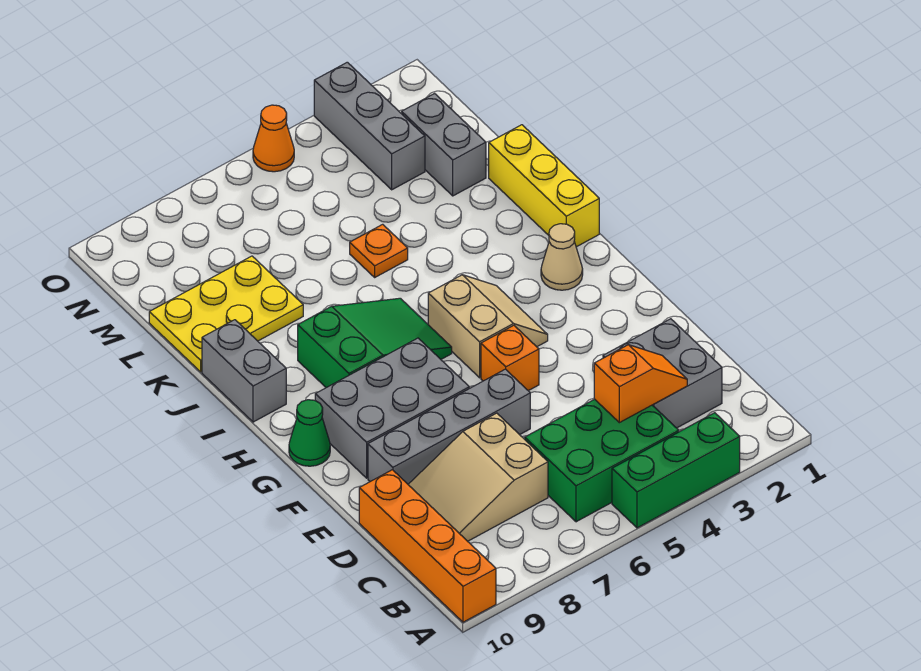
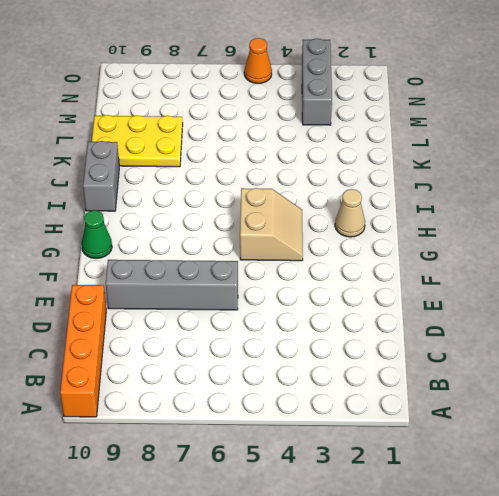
none -> green brick A3:A5 level 1
none -> green brick B4:C6 level 1
none -> grey brick C2:D3 level 1

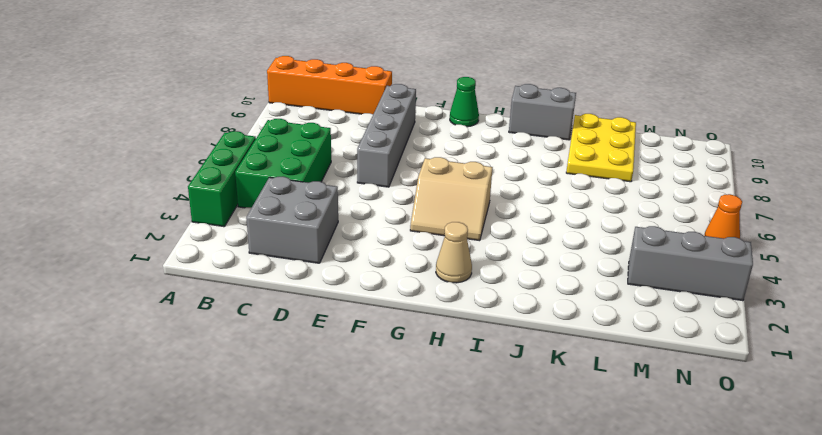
none -> tan slope C7:D9 level 1 top 7
none -> orange brick F5 level 1
none -> grey brick F7:G9 level 1

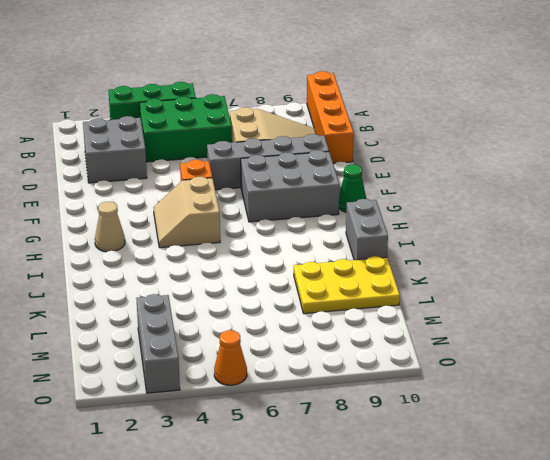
none -> green slope H6:I8 level 1 top 8
none -> yellow brick I1:K1 level 1
none -> orange plate K5 level 1

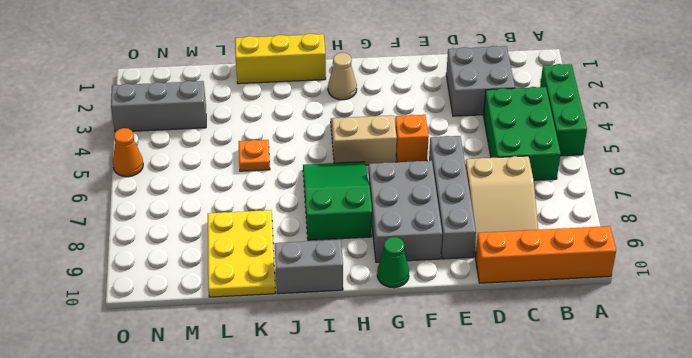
none -> grey brick L2:M2 level 1
none -> orange slope C3:C4 level 2 top 4

